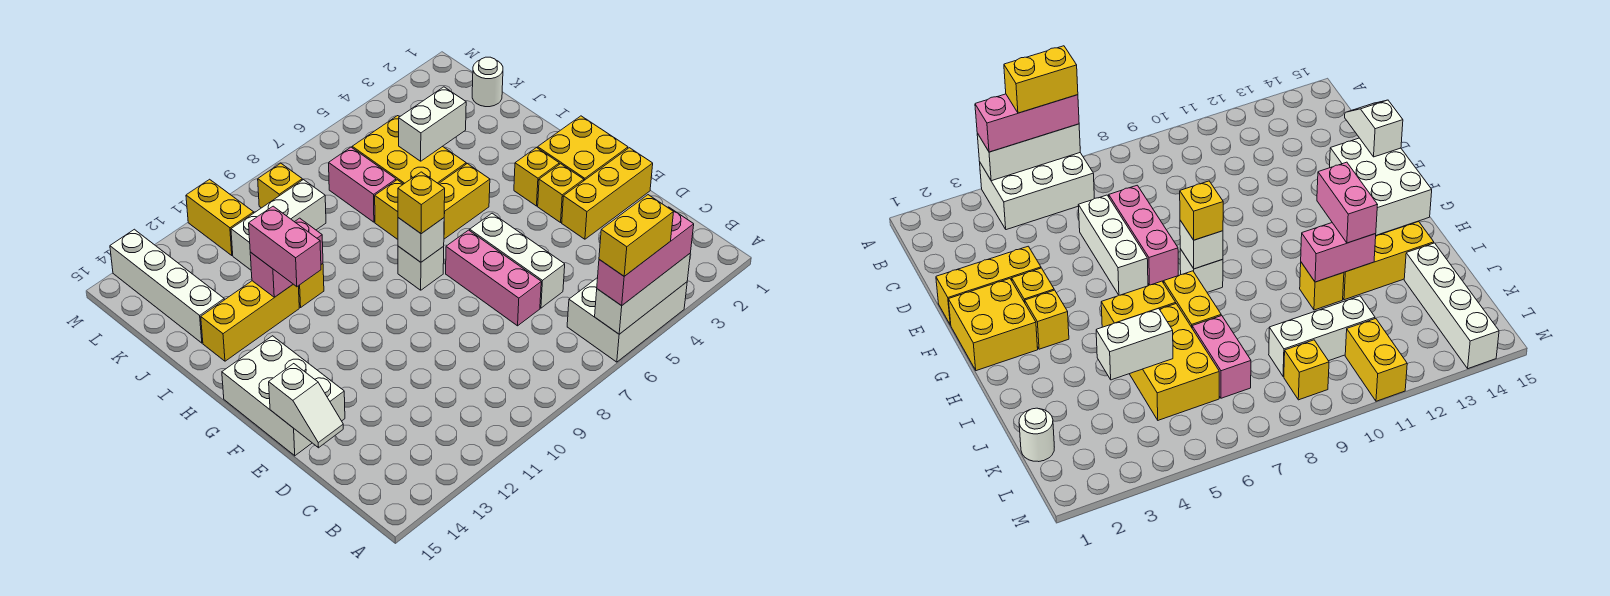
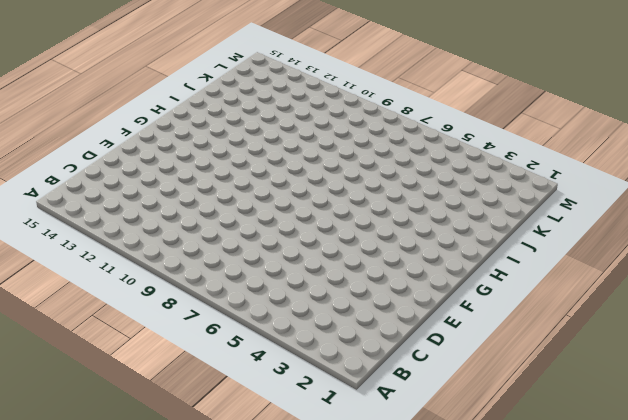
none -> white brick A4:B6 level 1
none -> white brick D6:F6 level 1
none -> pink brick D7:F7 level 1

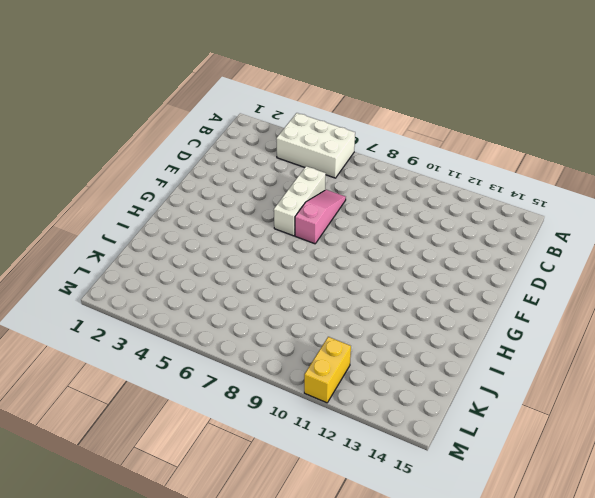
pink slope D7:F7 level 1 top F -> pink brick D7:F7 level 1
none -> yellow brick E1:E3 level 1
none -> white brick E14:G15 level 1
none -> yellow brick F1:G2 level 1

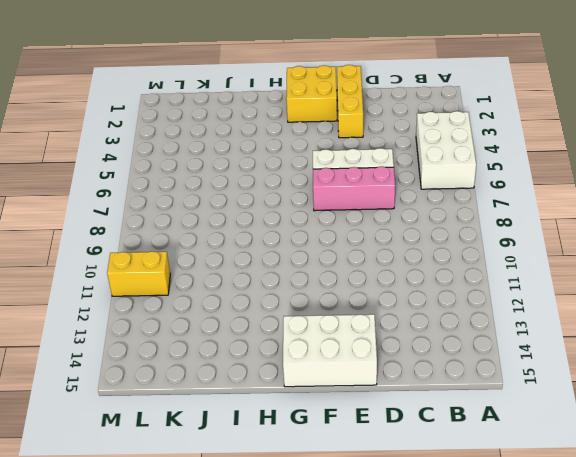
none -> yellow brick F3 level 1
none -> yellow brick G3 level 1
none -> white brick G8 level 1

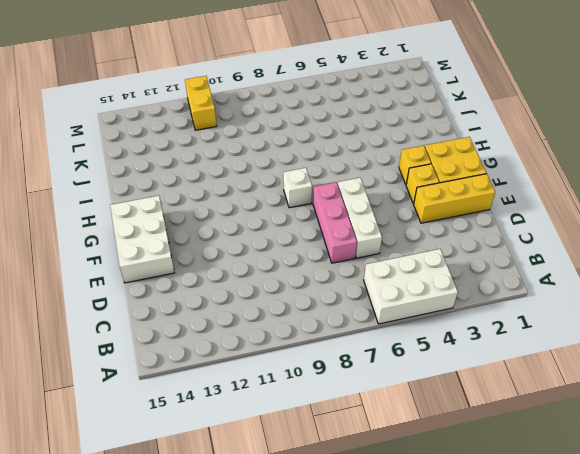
none -> yellow brick H5:H6 level 1
none -> yellow brick H7:I7 level 1
none -> yellow brick I5:K6 level 1

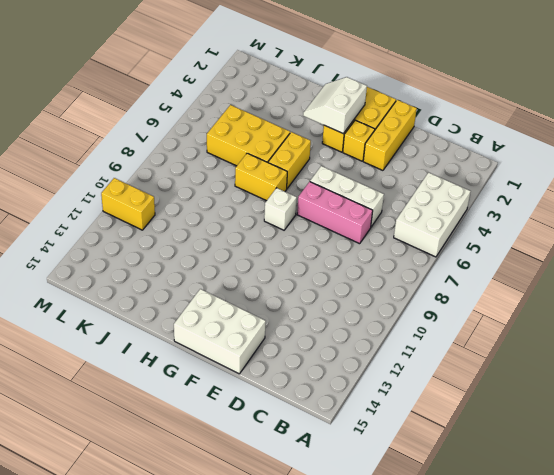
white slope G2:H3 level 2 top G -> none
none -> yellow brick I11 level 1
none -> yellow brick I12:I14 level 1
none -> pink brick J7:K7 level 1

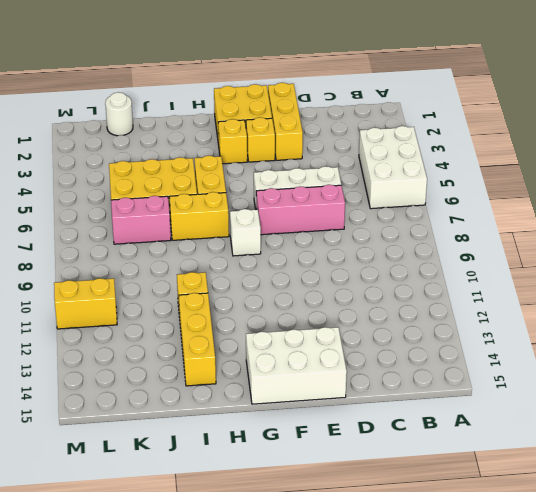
none -> white brick J14:M14 level 1
none -> white brick K9:K11 level 1
none -> yellow brick L9 level 1

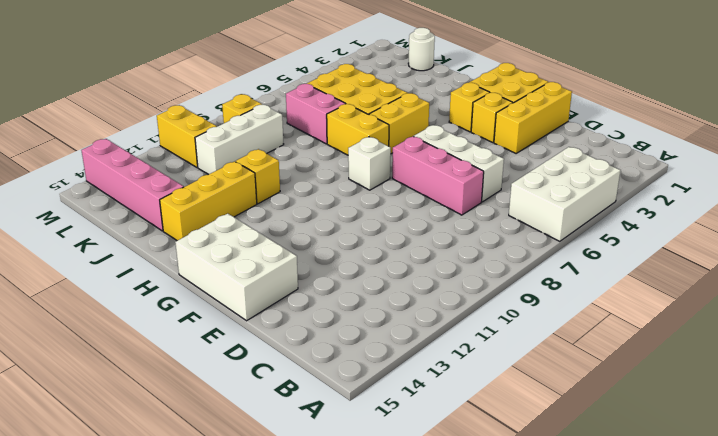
pink brick J14:M14 level 1 -> white brick J14:M14 level 1
none -> white brick A4:A6 level 2
none -> white slope D15:E15 level 2 top E
none -> white brick G8 level 2

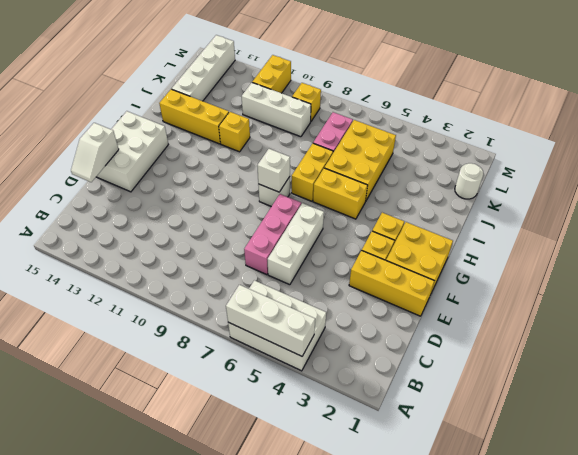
none -> pink brick I11:I12 level 2
none -> white brick J4:J5 level 2
none -> pink brick A4:A6 level 3

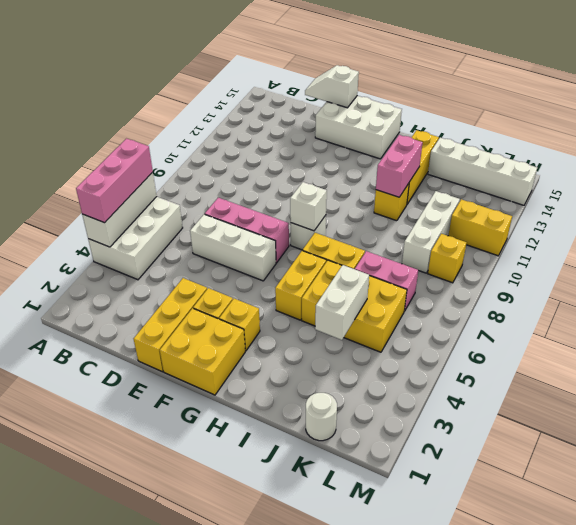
none -> yellow brick G8 level 3
none -> pink brick H12:I12 level 3
none -> yellow brick A5:A6 level 4

